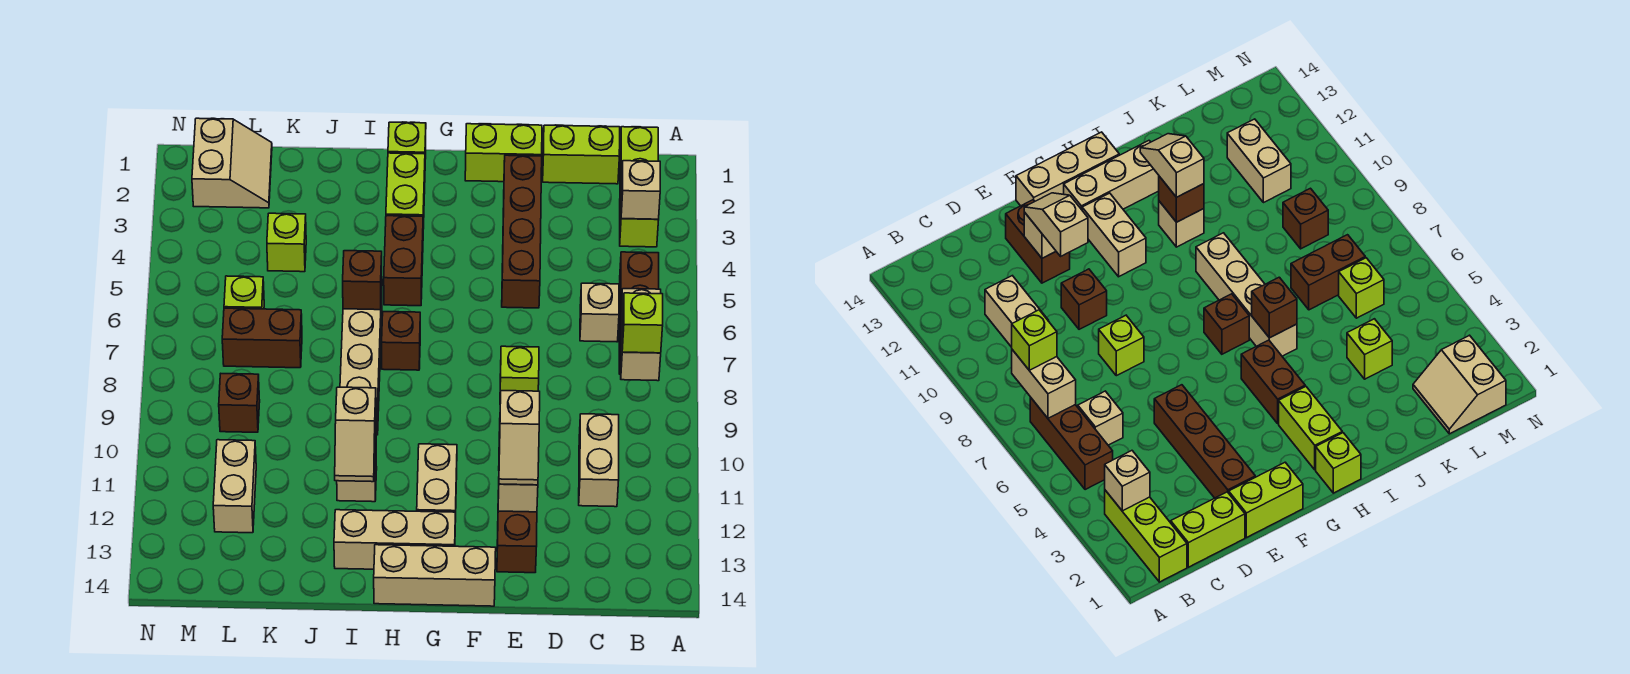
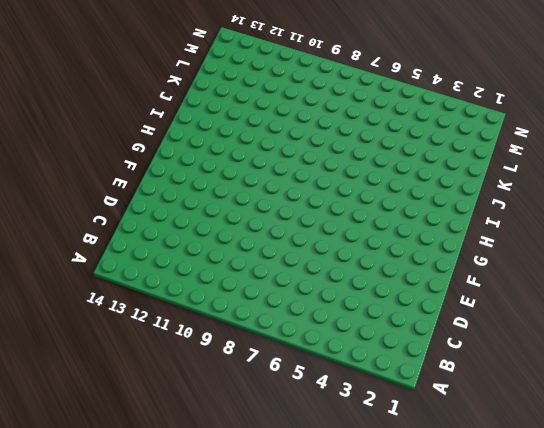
none -> lime brick B1:B3 level 1
none -> brown brick B5:B7 level 1
none -> lime brick C1:D1 level 1
none -> tan brick C6 level 1

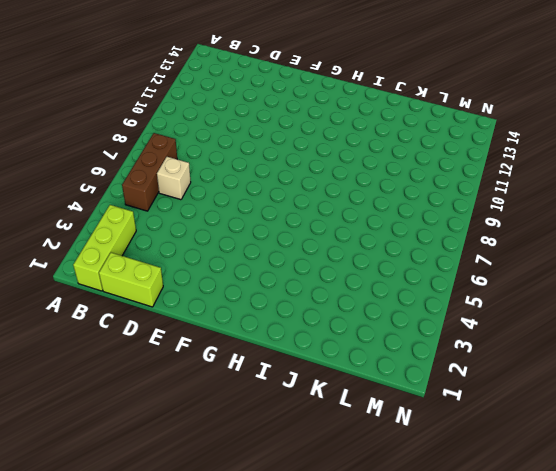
none -> tan brick C10:C11 level 1
none -> lime brick E1:F1 level 1
none -> brown brick E2:E5 level 1
none -> lime brick E8 level 1

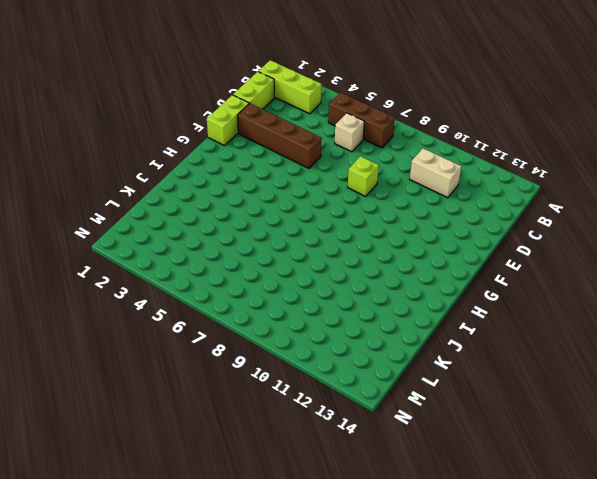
none -> brown brick E10 level 1
none -> brown brick E12:E13 level 1
none -> tan brick F14:H14 level 1
none -> tan brick G11:G12 level 1

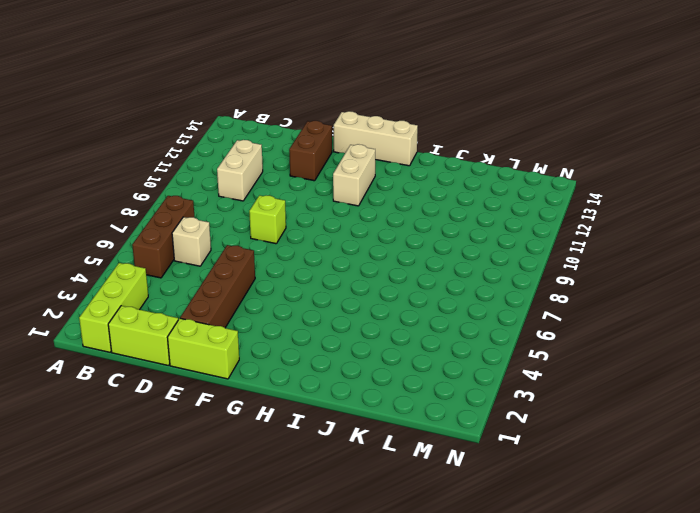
none -> brown brick E10 level 1
none -> tan brick G13:I13 level 1
none -> lime brick H1 level 1
none -> lime brick H2:H3 level 1

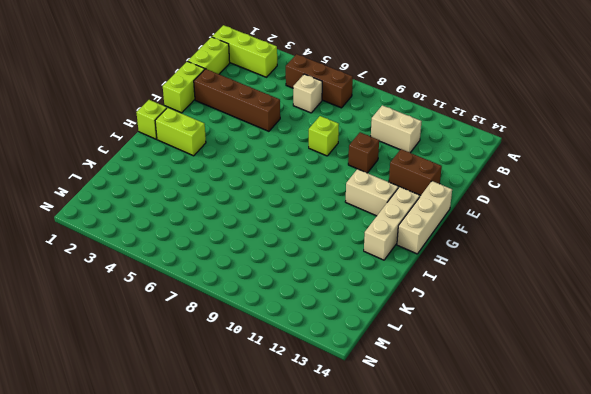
none -> brown brick H4:H5 level 1
none -> brown brick H7 level 1
none -> tan brick I6:I9 level 1
none -> tan brick I11 level 1

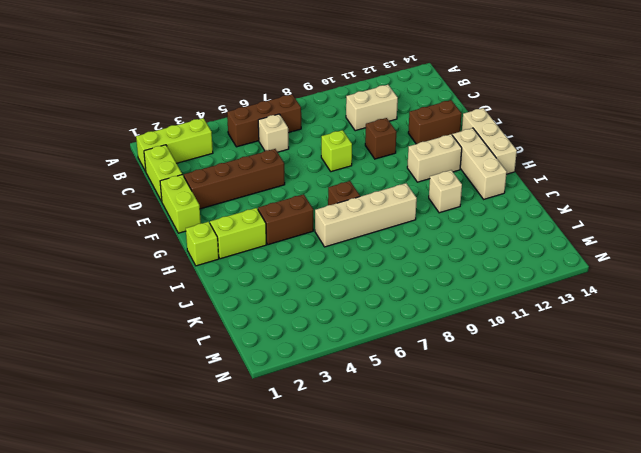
none -> lime brick K4 level 1
none -> brown brick K7:L7 level 1
none -> tan slope L1:M2 level 1 top M
none -> lime brick L6 level 1

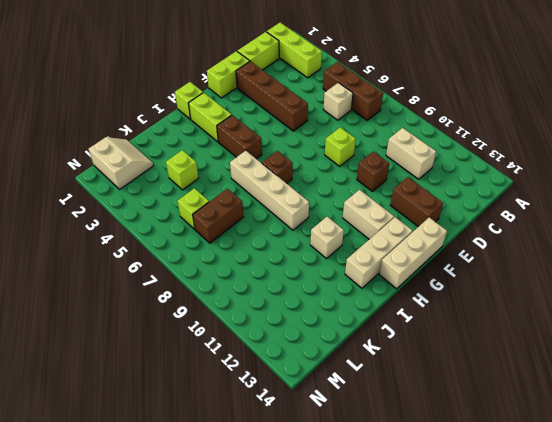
none -> brown brick L9 level 1
none -> tan brick L11:L12 level 1
none -> tan brick B3 level 2
none -> tan brick B7:B8 level 2

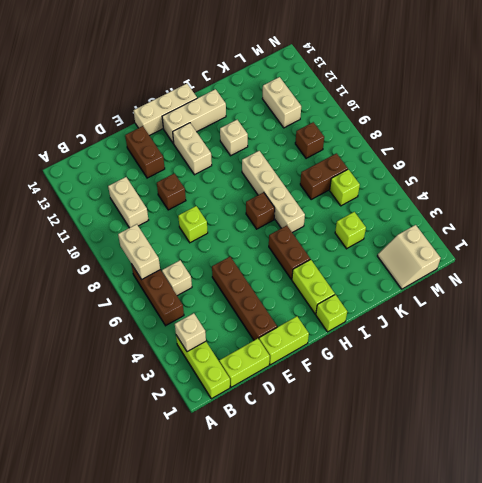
none -> tan brick E12 level 2
none -> brown brick I6 level 2
none -> brown brick I11 level 2
none -> lime brick B8 level 3

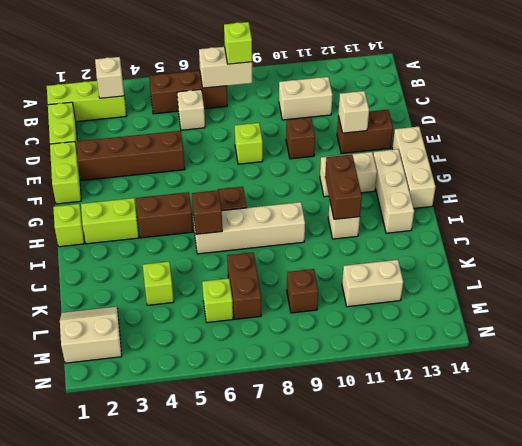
brown brick H11:I11 level 2 -> brown brick I11 level 2
none -> tan slope E11:E12 level 3 top 11
none -> tan slope I11:I12 level 3 top 11

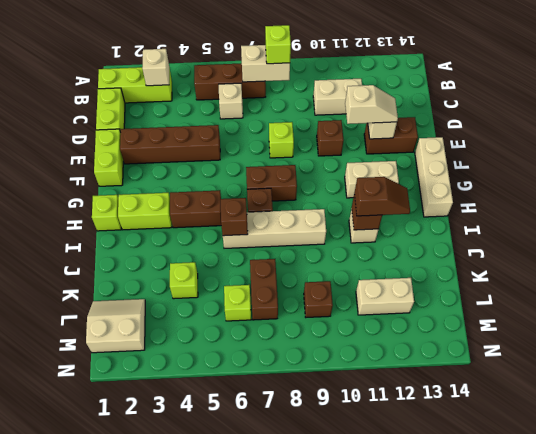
brown brick G7:G8 level 1 -> none
brown slope I11:I12 level 3 top 11 -> tan slope I11:I12 level 3 top 11
none -> tan brick G13:I13 level 1

